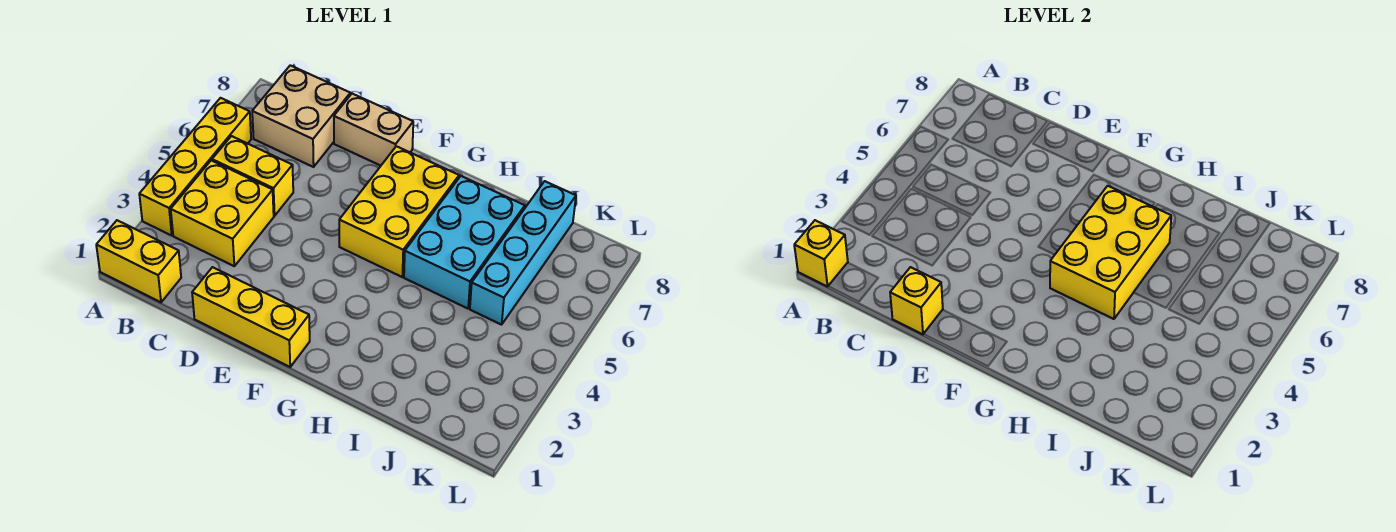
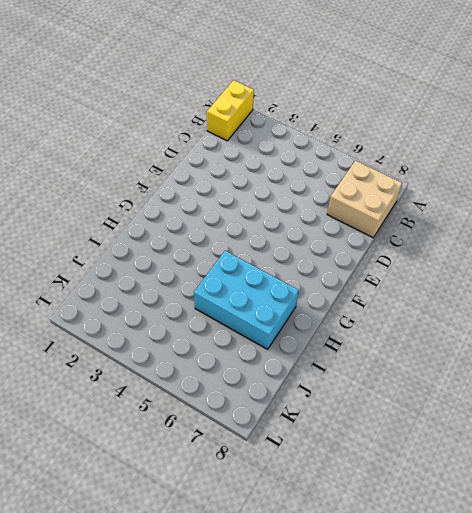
none -> yellow brick A3:A6 level 1
none -> yellow brick B3:C4 level 1
none -> yellow brick B5:C5 level 1

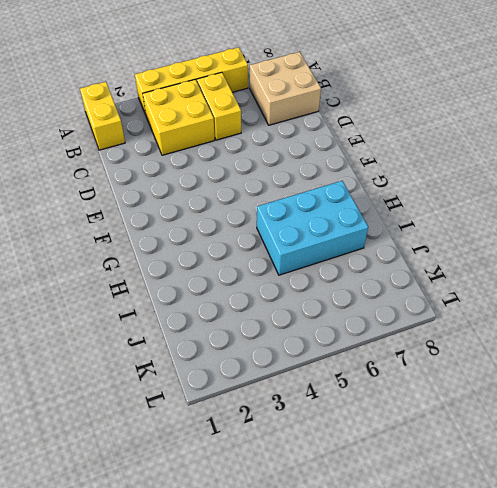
none -> yellow brick D1:F1 level 1
none -> tan brick D8:E8 level 1
none -> yellow brick F5:G7 level 1

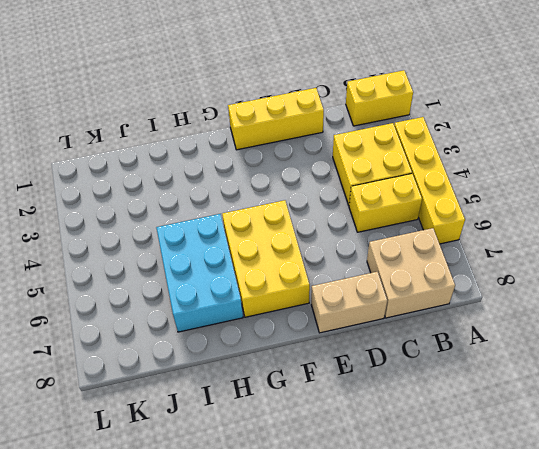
none -> cyan brick J5:J8 level 1
none -> yellow brick A1 level 2
none -> yellow brick D1 level 2

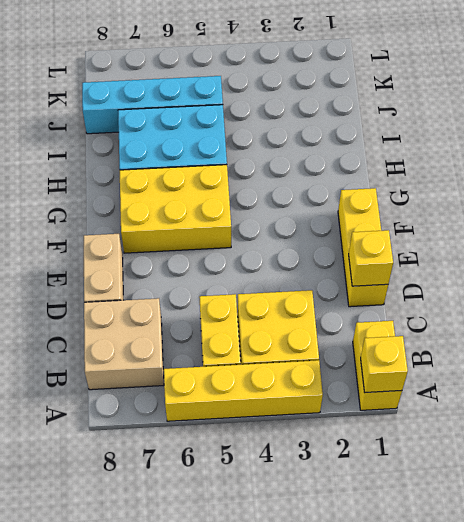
none -> yellow brick G4:H6 level 2

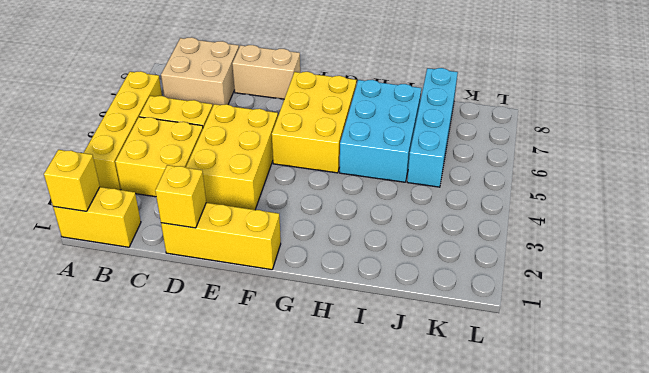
yellow brick D3:E5 level 1 -> yellow brick G4:H6 level 2

